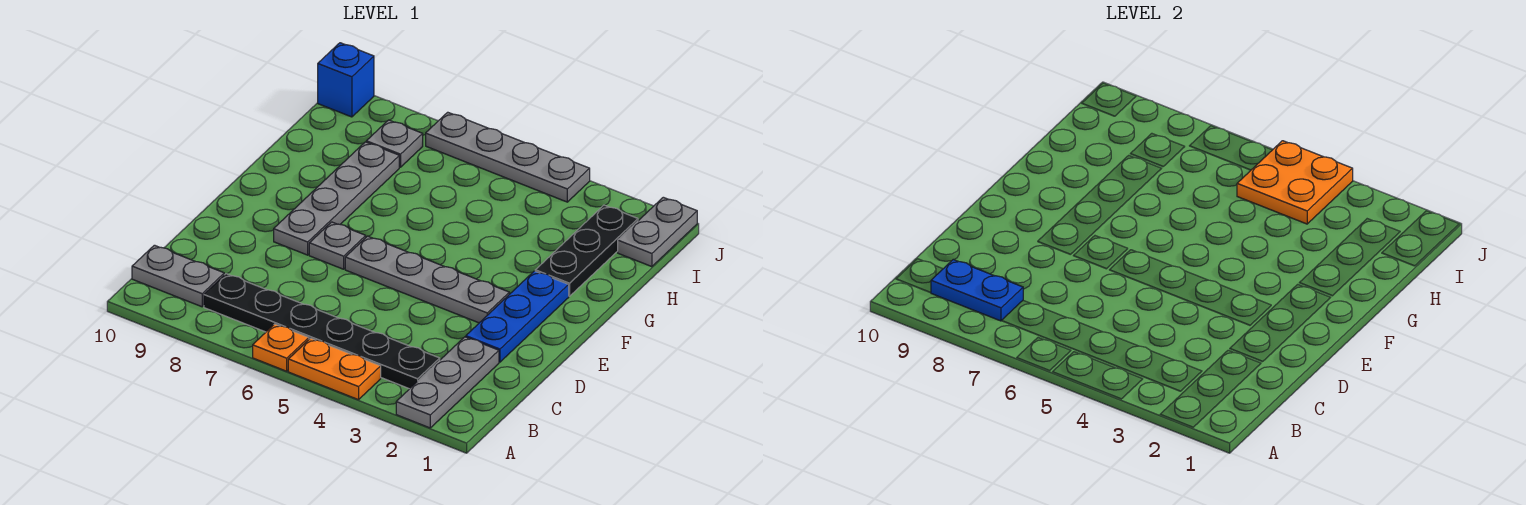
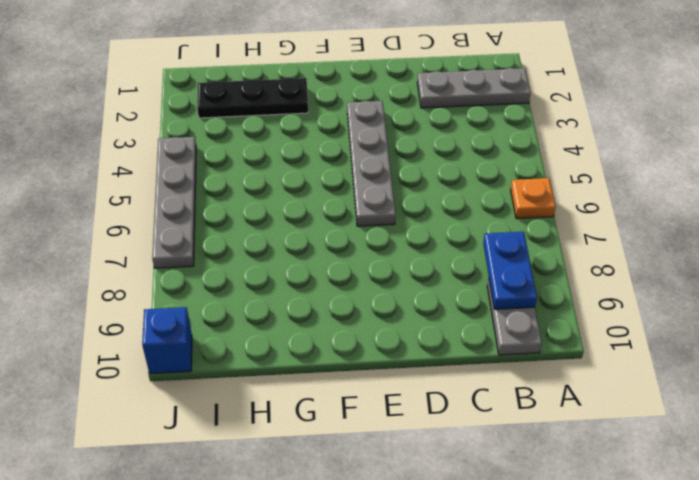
none -> orange plate A4:A5 level 1
none -> black plate B3:B8 level 1
none -> blue plate D2:F2 level 1

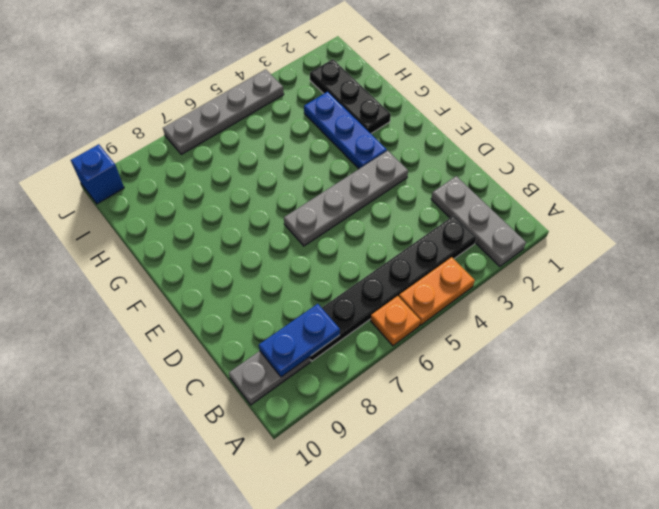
blue plate F3:H3 level 1 -> blue plate D2:F2 level 1
none -> grey plate E7 level 1
none -> grey plate E8:H8 level 1
none -> grey plate I1:J1 level 1

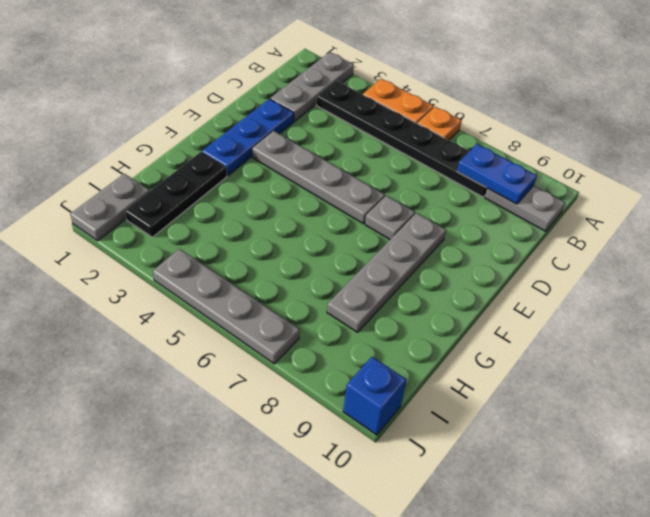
none -> grey plate I8 level 1
none -> orange plate I4:J5 level 2

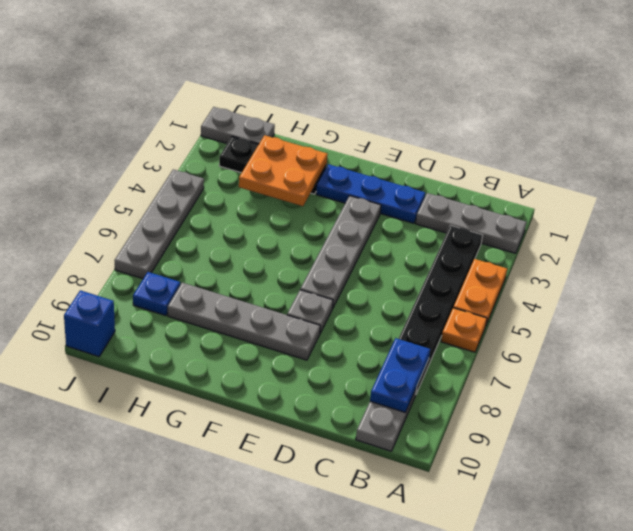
orange plate G2:H3 level 2 -> orange plate I4:J5 level 2
blue plate I8 level 1 -> grey plate I8 level 1

